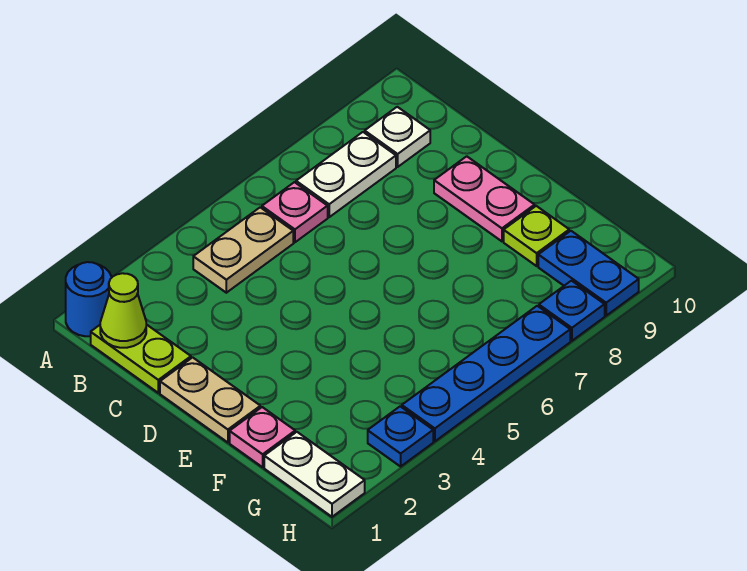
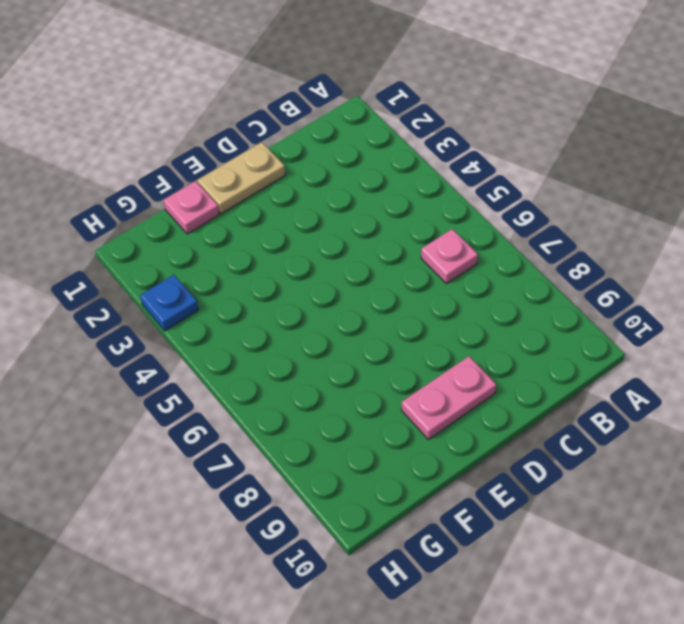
none -> blue round brick A1 level 1
none -> lime plate B1:C1 level 1
none -> tan plate B4:B5 level 1

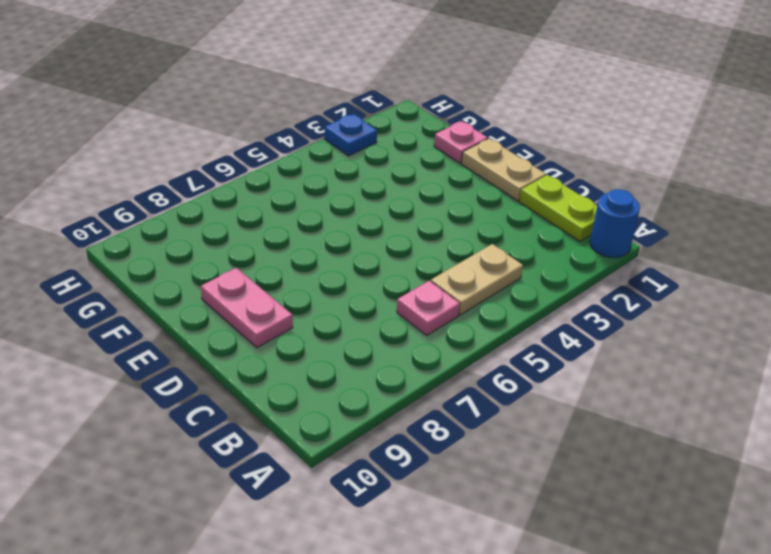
none -> white plate B7:B8 level 1
none -> white plate B9 level 1
none -> lime plate F9 level 1

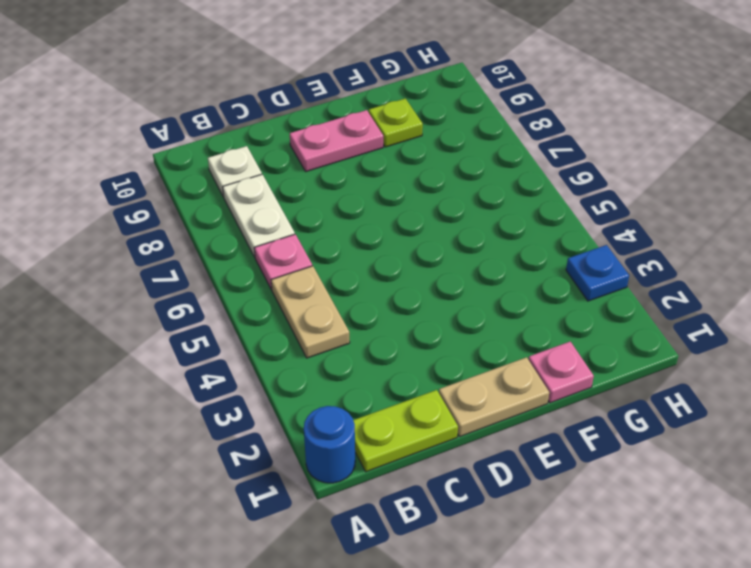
none -> white plate G1:H1 level 1
none -> blue plate G9:H9 level 1
none -> blue plate H4:H7 level 1

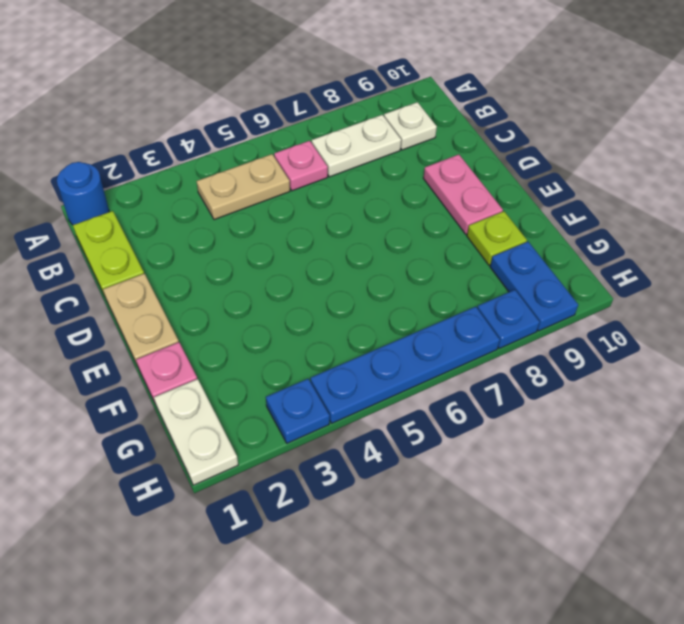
none -> lime cone B1 level 2

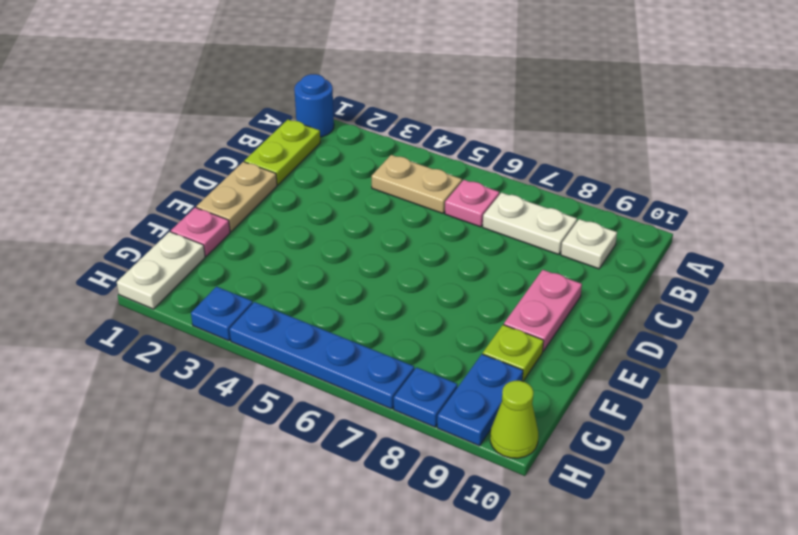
lime cone H10 level 1 -> lime cone B1 level 2

